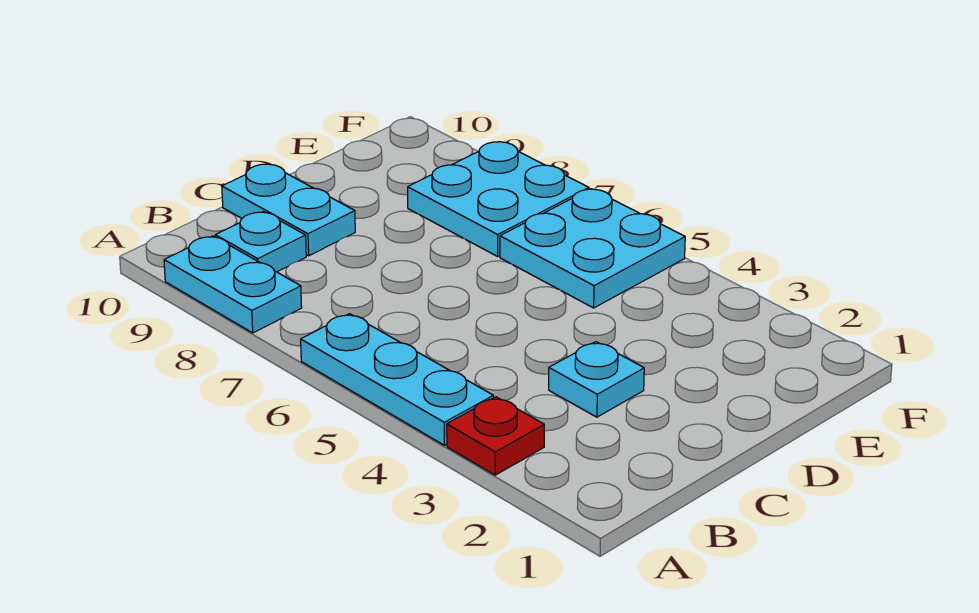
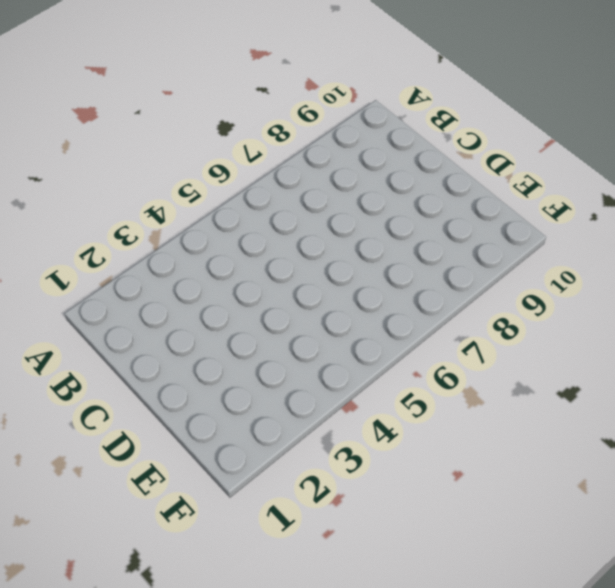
none -> red plate A3 level 1
none -> cyan plate A4:A6 level 1

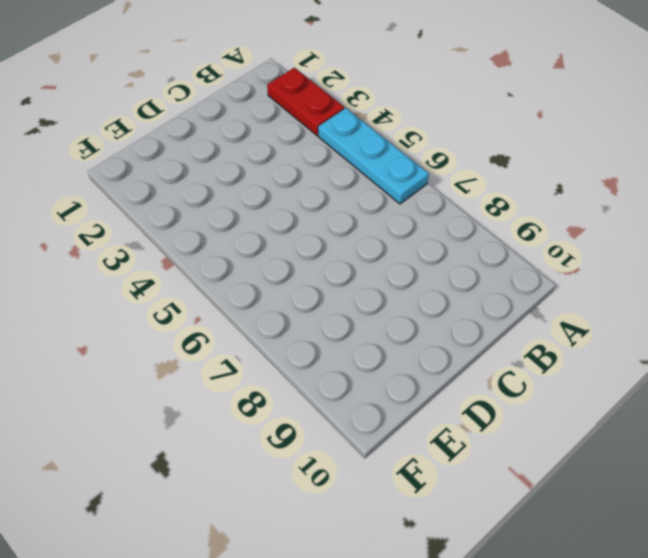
red plate A2:A3 level 1 -> red plate A3 level 1
none -> cyan plate A8:A9 level 1
none -> cyan plate B9 level 1

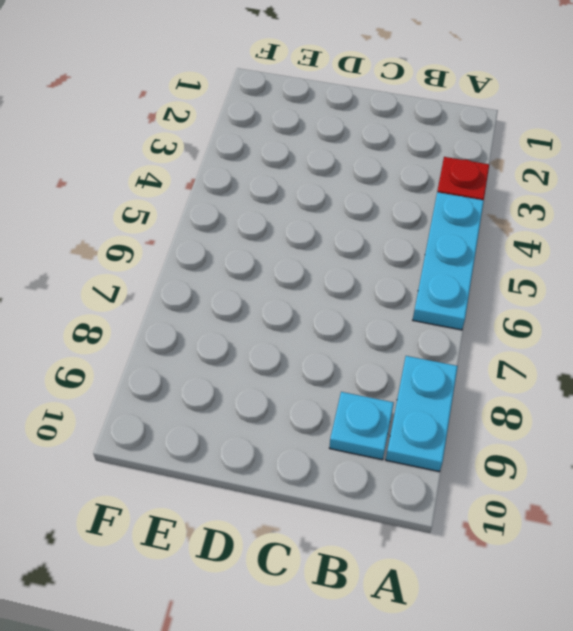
none -> cyan plate C3 level 1
none -> cyan plate C9:C10 level 1

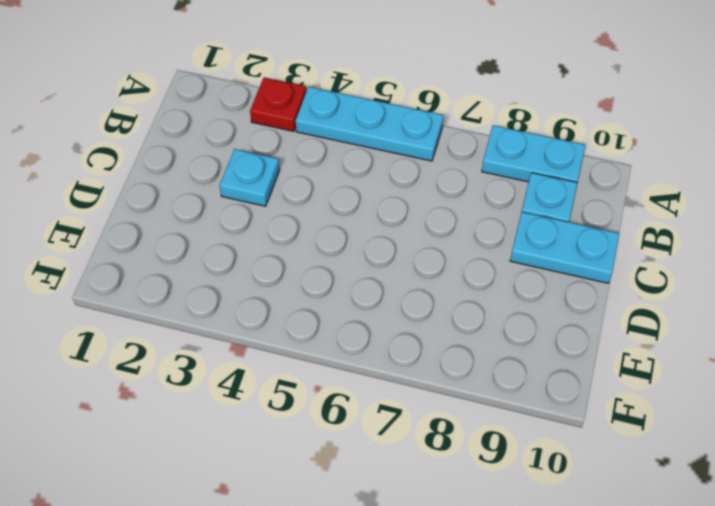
none -> cyan plate E5:F6 level 1
none -> cyan plate E7:F8 level 1

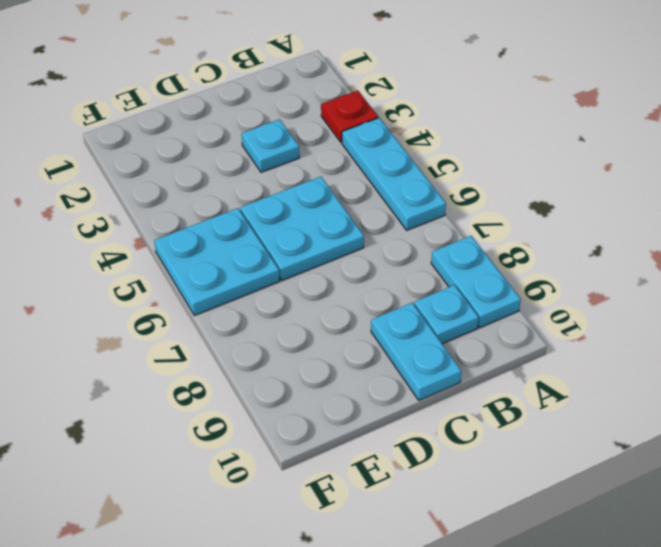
cyan plate C5:D6 level 1 -> cyan plate E7:F8 level 1

